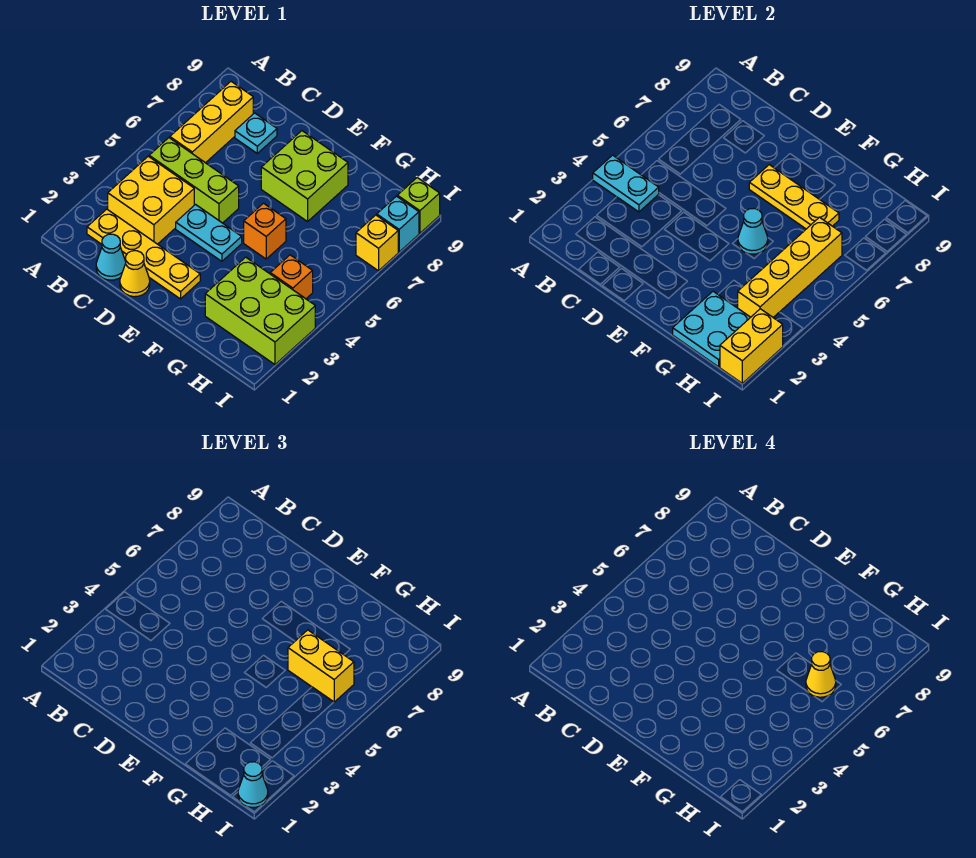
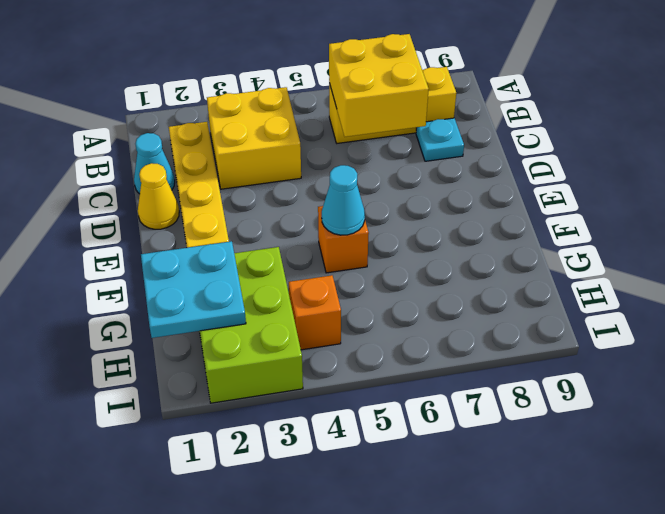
yellow brick B6:C7 level 2 -> none
none -> lime brick B5:D5 level 1
none -> cyan plate D4:E4 level 1
none -> lime brick E7:F8 level 1

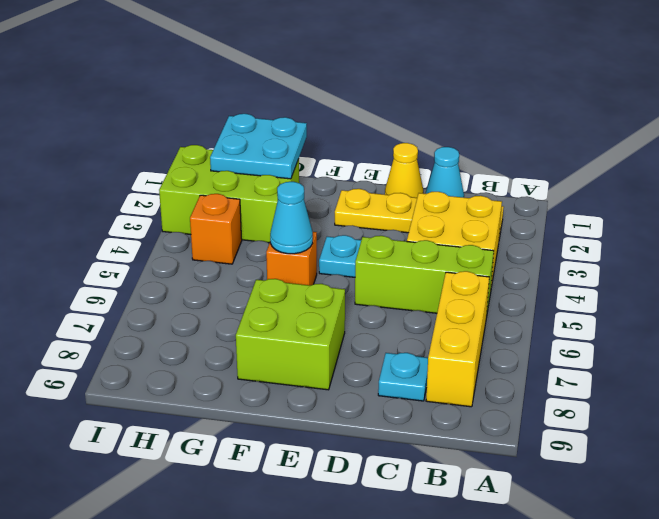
none -> yellow brick I7 level 1
none -> cyan brick I8 level 1
none -> lime brick I9 level 1

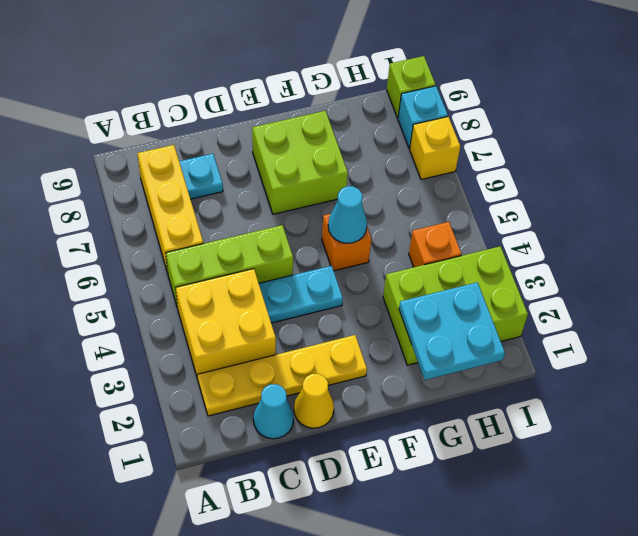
none -> cyan plate A4:B4 level 2
none -> yellow plate E7:G7 level 2
none -> yellow brick H3:H6 level 2

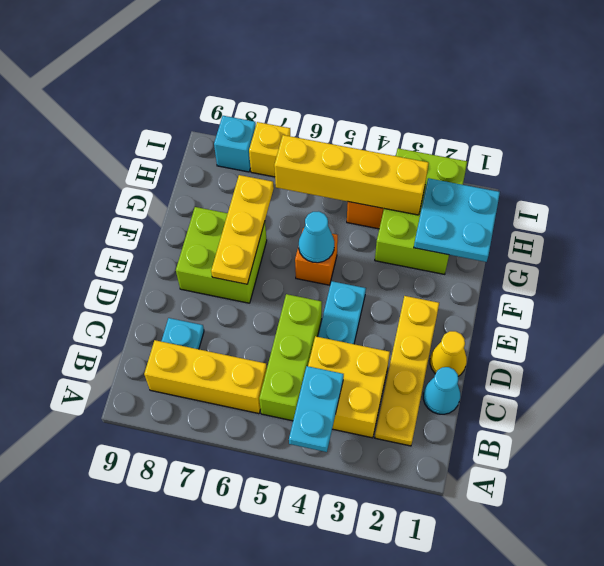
none -> lime brick I9 level 1
none -> yellow brick I1:I2 level 2
none -> yellow brick G6:H6 level 3

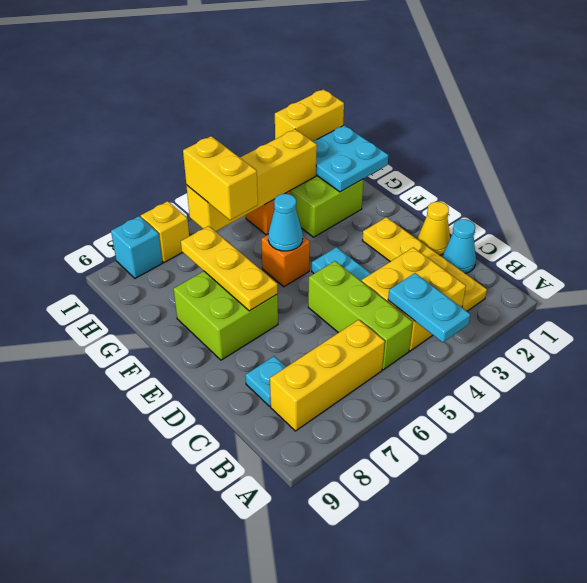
none -> lime brick I9 level 1
none -> cyan cone I1 level 3
none -> yellow cone H6 level 4

